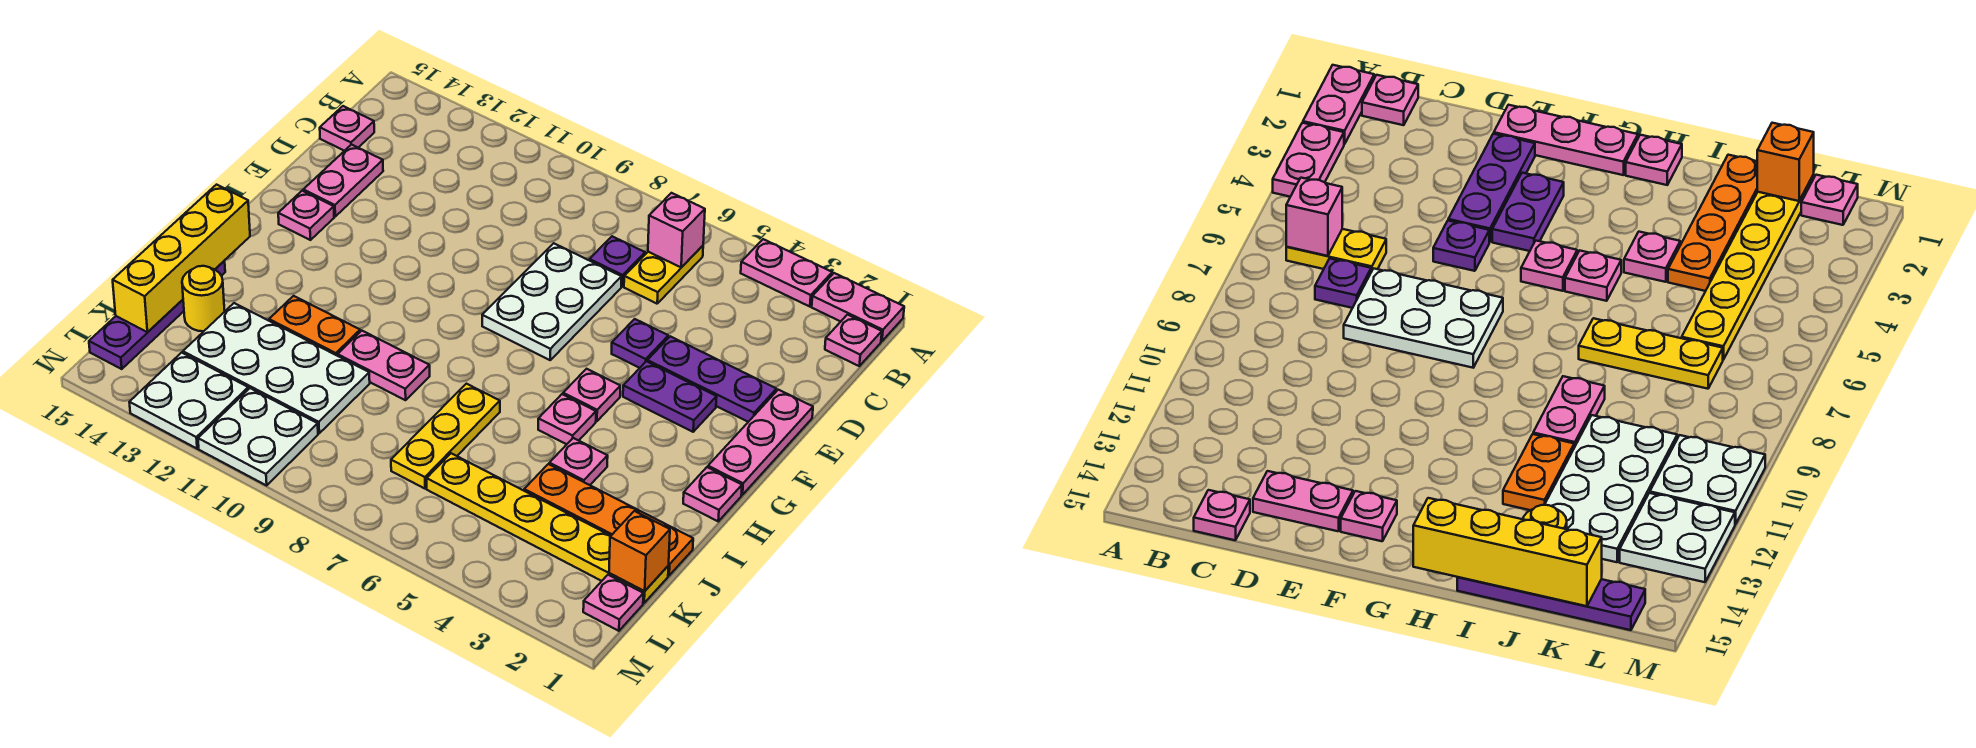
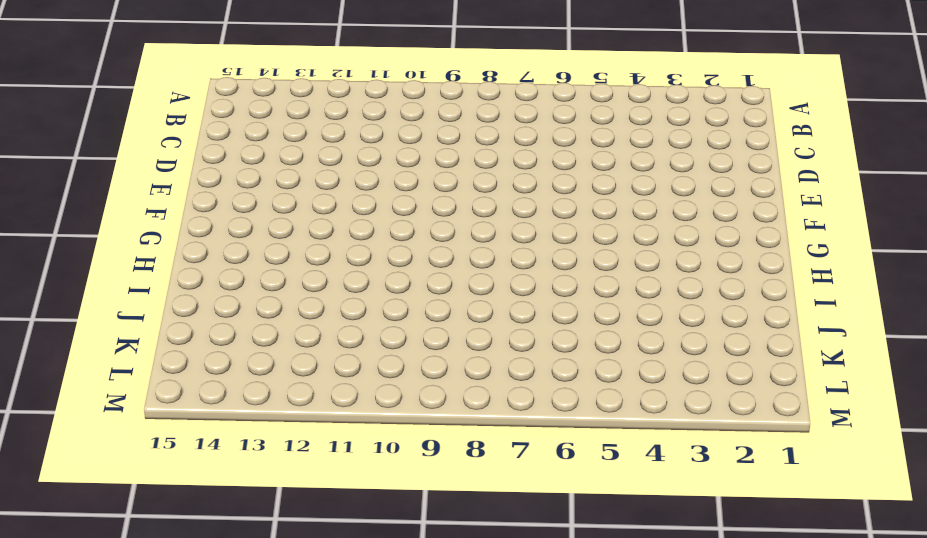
none -> pink plate A1:A2 level 1
none -> pink plate A3:A4 level 1
none -> pink plate B1 level 1
none -> yellow plate B6:C6 level 1

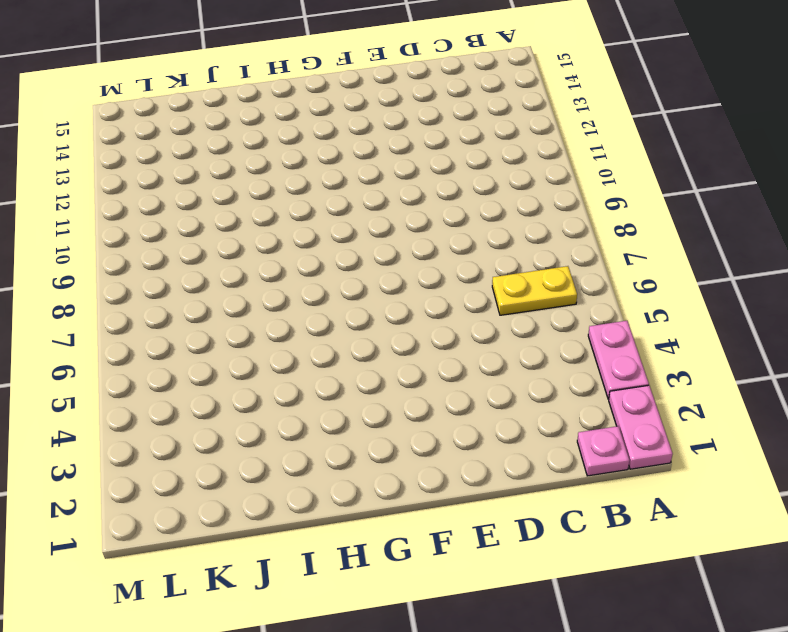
none -> purple plate C7 level 1
none -> pink plate C15 level 1
none -> white plate D7:F8 level 1
none -> pink plate D14:E14 level 1

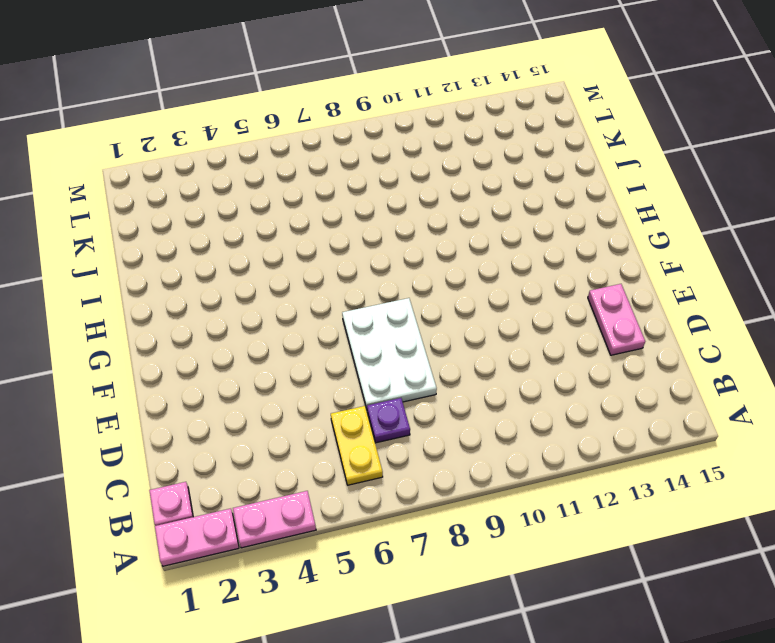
none -> pink plate C15 level 1
none -> pink plate E1:G1 level 1
none -> purple plate E2:E4 level 1
none -> purple plate E5 level 1

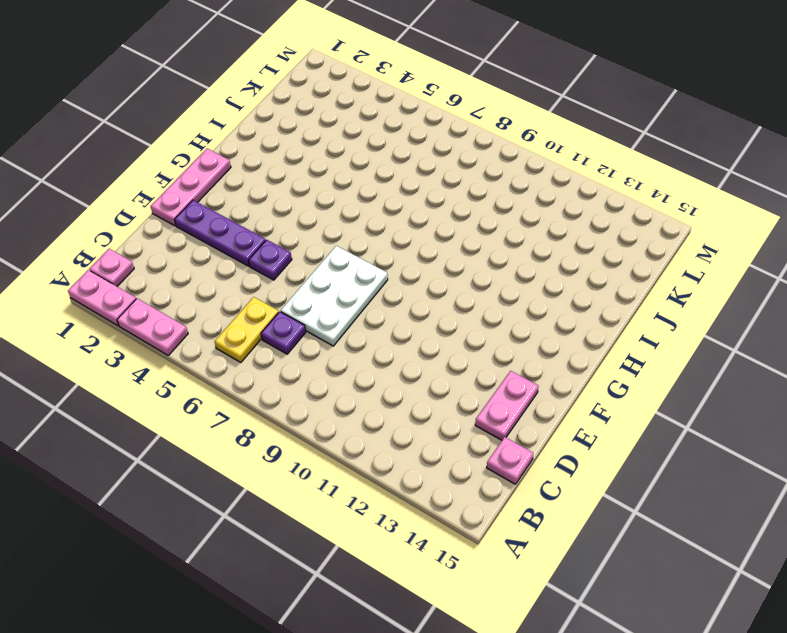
none -> purple plate F3:F4 level 1
none -> pink plate F14 level 1
none -> pink plate G5 level 1
none -> pink plate H1 level 1

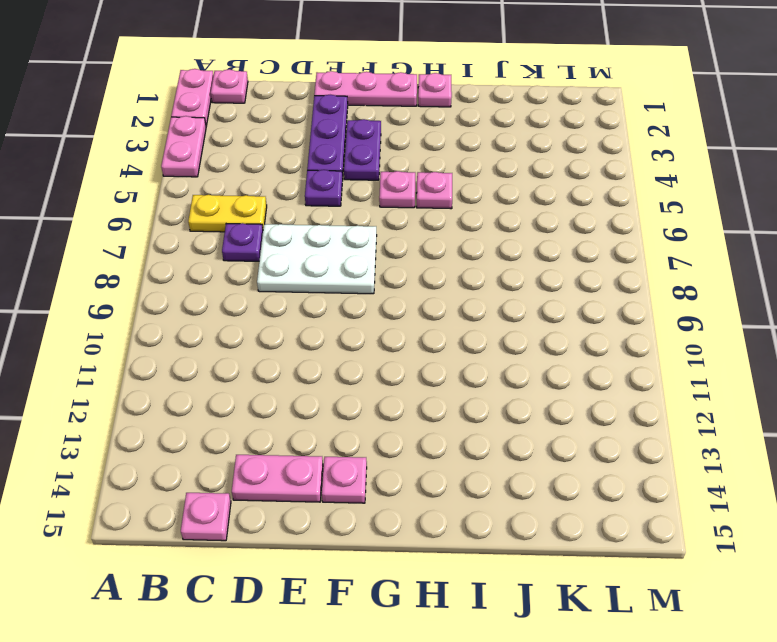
none -> pink plate I4 level 1
none -> yellow plate I7:K7 level 1
none -> pink plate I9:I10 level 1
none -> orange plate I11:I12 level 1

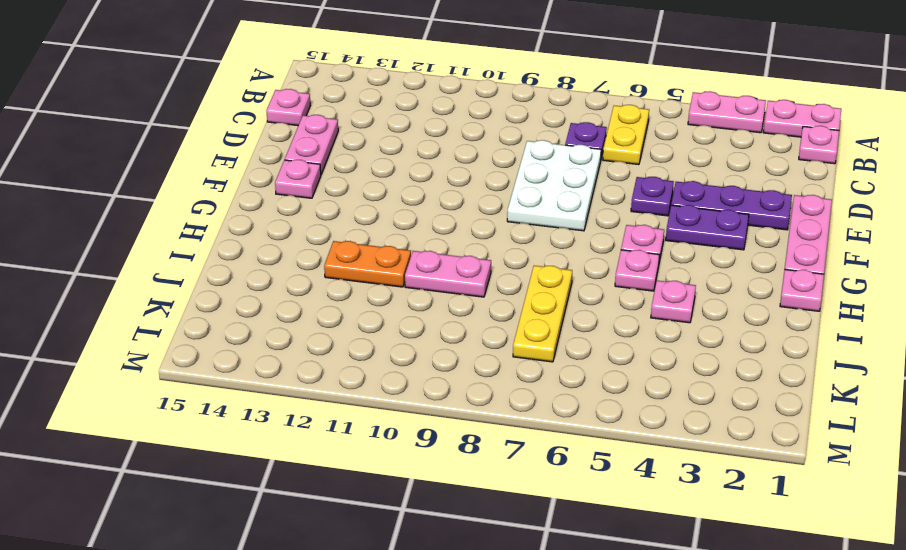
none -> purple plate I15:L15 level 1
none -> orange plate J1:J4 level 1
none -> white plate J10:K13 level 1
none -> yellow round brick J14 level 1

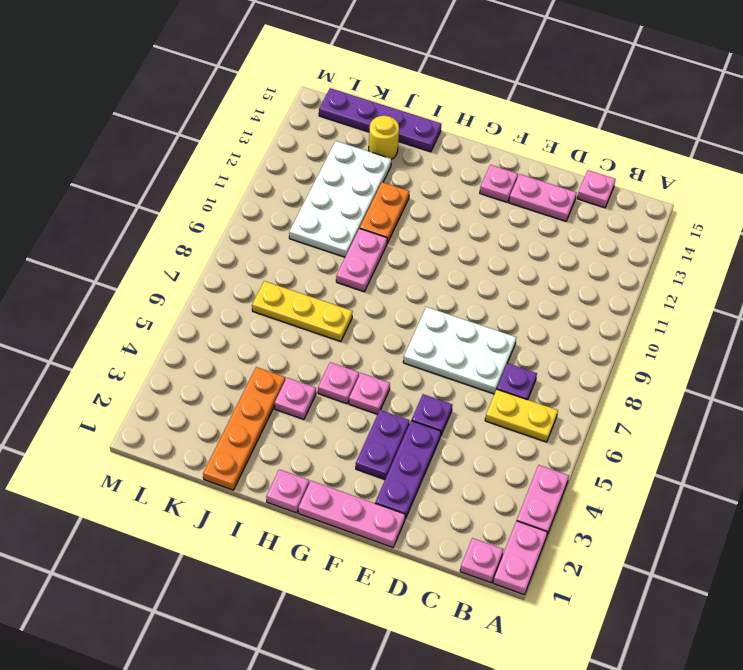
none -> yellow plate K1:K6 level 1
none -> pink plate L1 level 1
none -> white plate L10:M11 level 1
none -> white plate L12:M13 level 1

